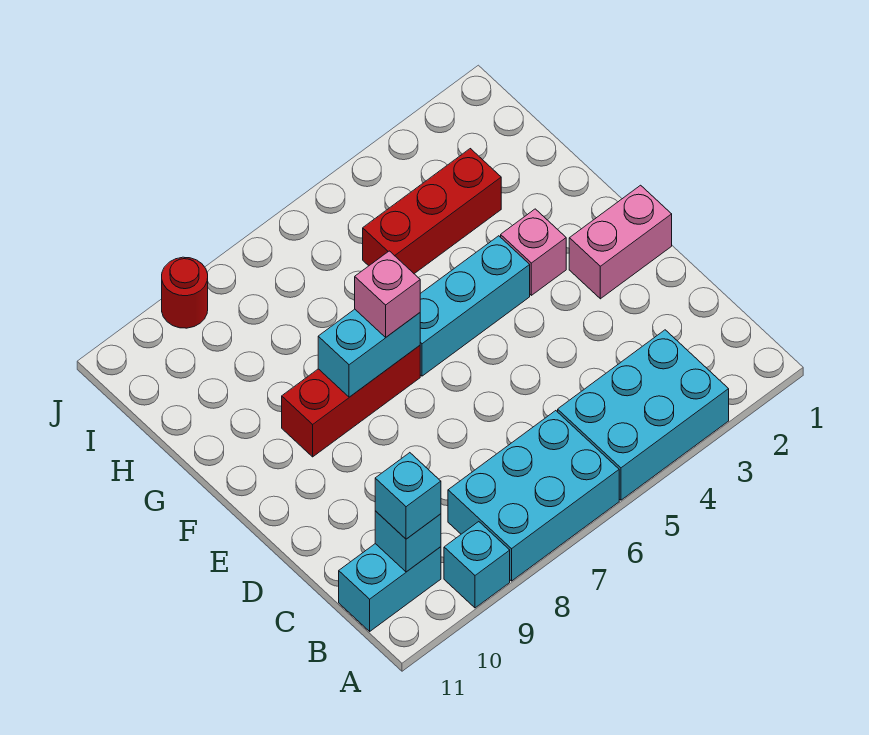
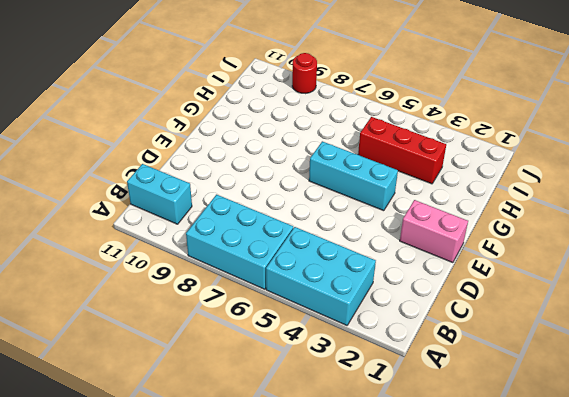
none -> cyan brick A9 level 1
none -> pink brick F3 level 1
none -> red brick F7:F9 level 1

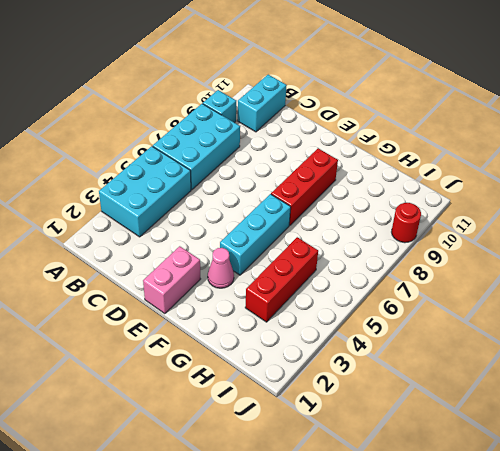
pink cone F3 level 1 -> pink brick F3 level 1
none -> cyan brick B10 level 2
none -> cyan brick F7:F8 level 2
none -> cyan brick B10 level 3

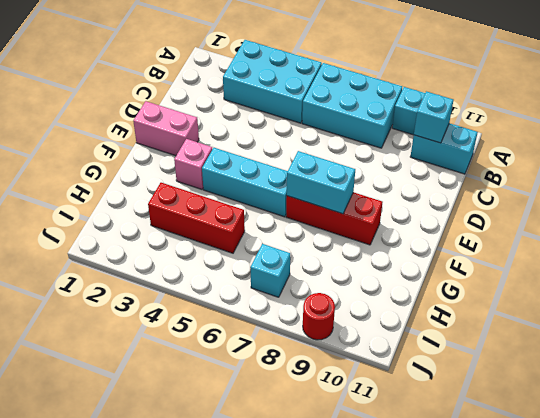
cyan brick I7 level 1 -> cyan brick B10 level 3
none -> pink brick F7 level 3

